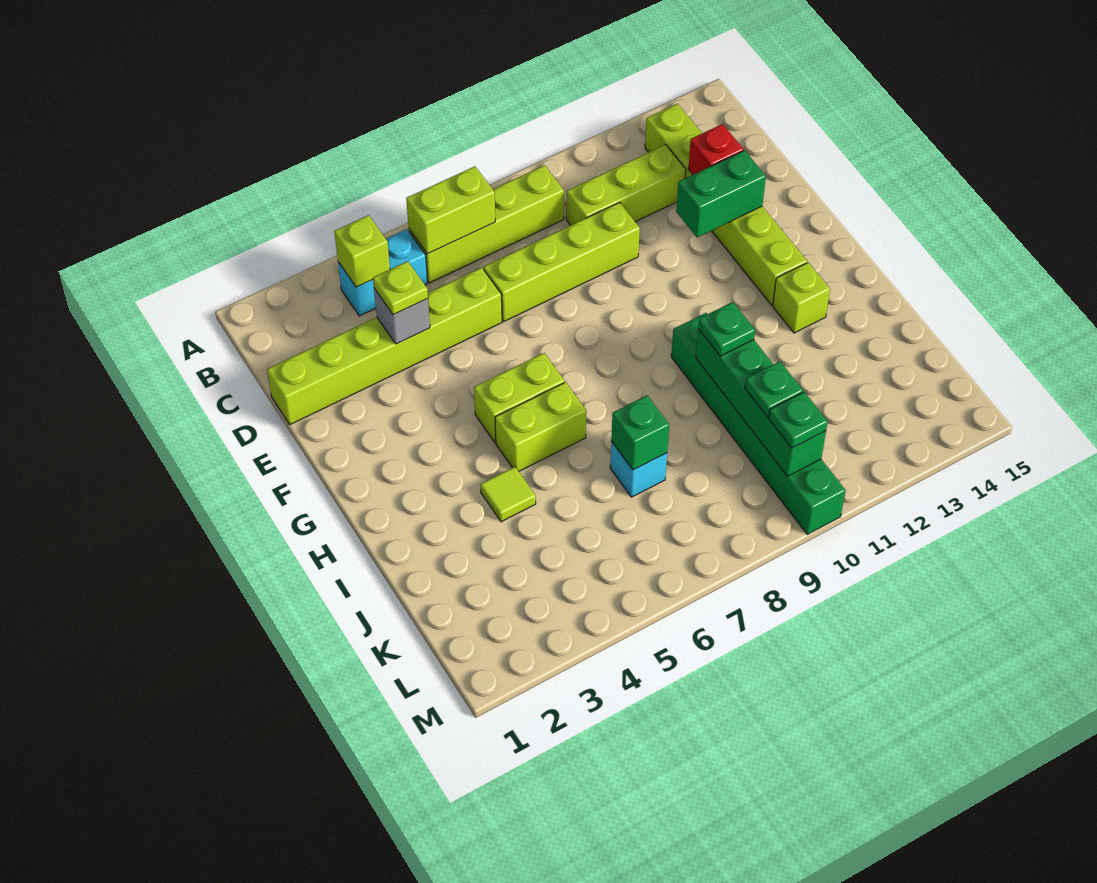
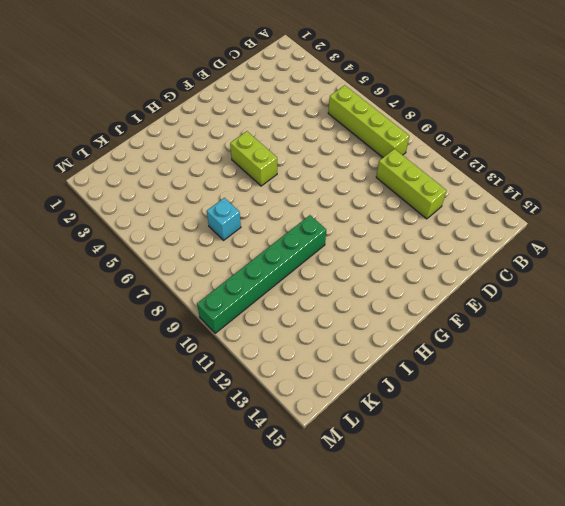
none -> cyan brick B4:B5 level 1
none -> lime brick B13:G13 level 1
none -> lime brick D1:D6 level 1

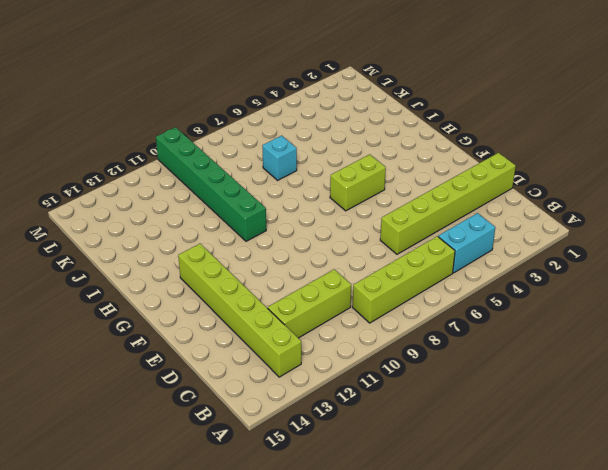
none -> lime brick D7:D10 level 1
none -> lime brick H5:H6 level 1
none -> lime brick H13 level 1

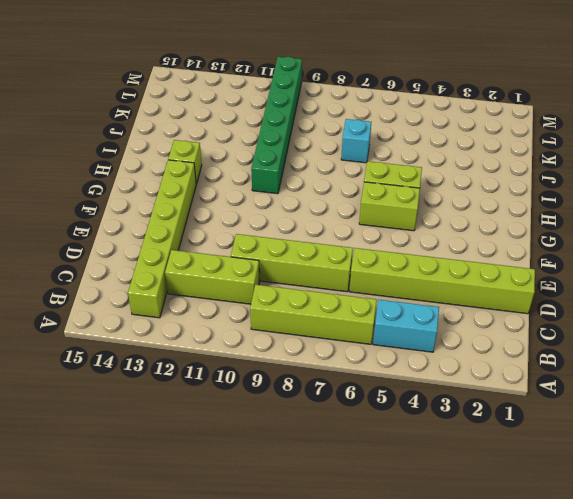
none -> lime tile I4 level 1
none -> lime brick B4 level 2
none -> lime brick B6:B7 level 2

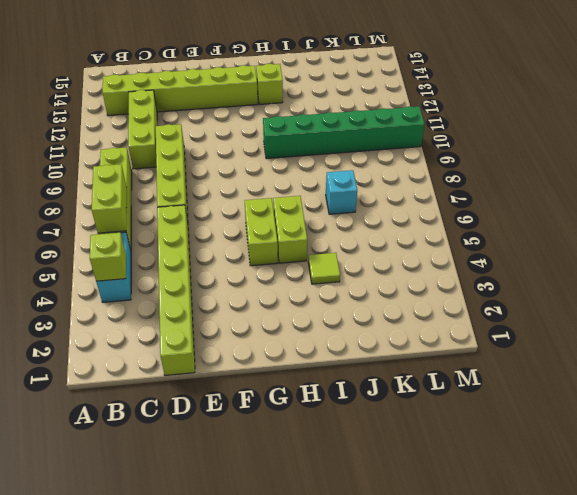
none -> grey brick D4 level 2
none -> red brick D13 level 2
none -> green brick E12:E13 level 2

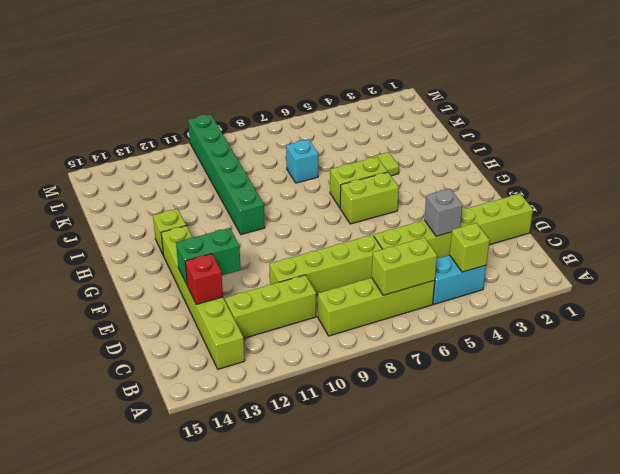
none -> green brick I10:L10 level 2
none -> green brick J7 level 2
none -> lime plate D4 level 3

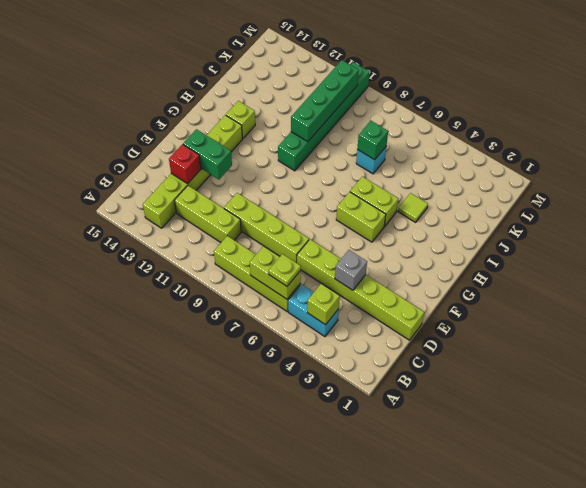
lime plate B6 level 3 -> lime plate D4 level 3
none -> green plate I10 level 3
none -> green plate K10 level 3
none -> green plate L10 level 3

